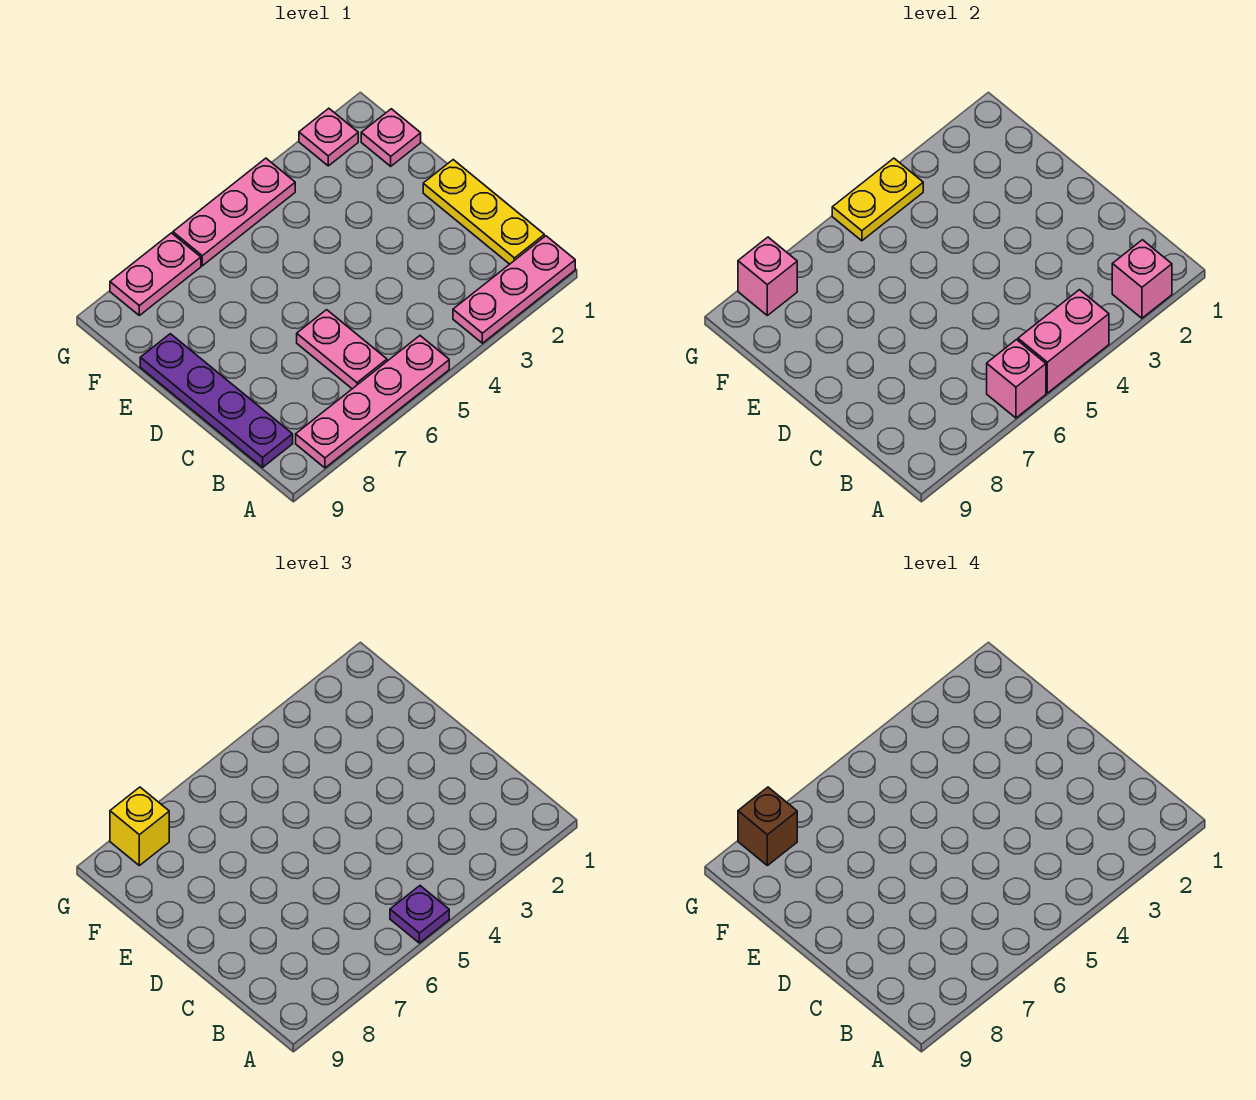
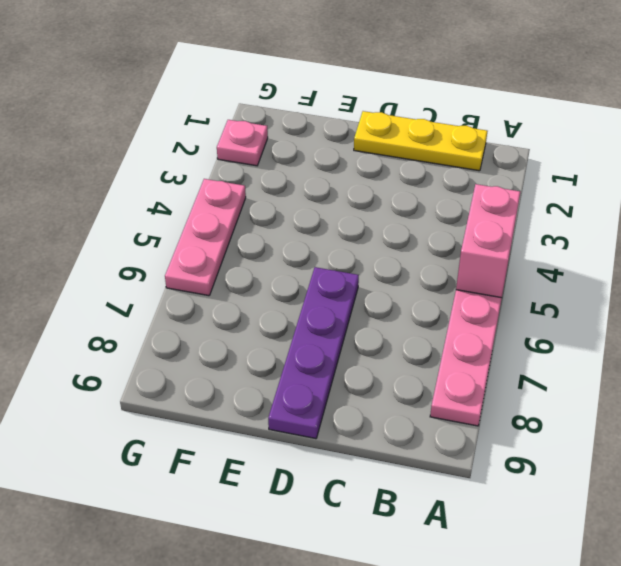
purple plate D6:D9 level 1 -> purple plate B9:E9 level 1
none -> pink plate A1:A3 level 1
none -> pink plate B6:C6 level 1
none -> pink plate F1 level 1

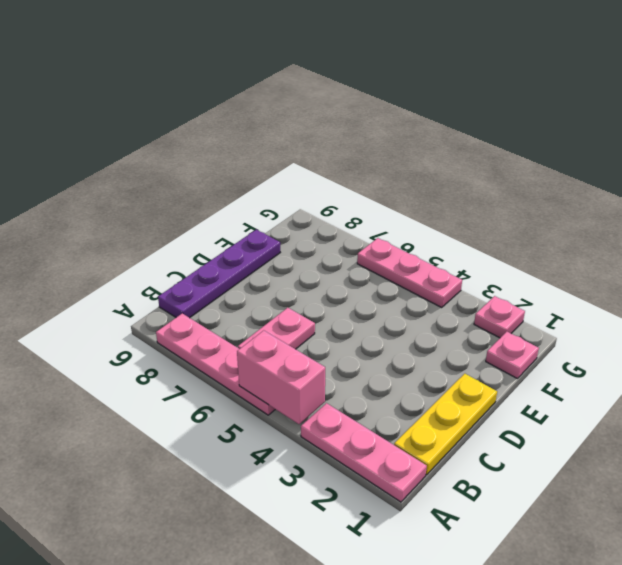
none -> pink plate G7:G8 level 1
none -> pink brick A2 level 2
none -> pink brick A6 level 2

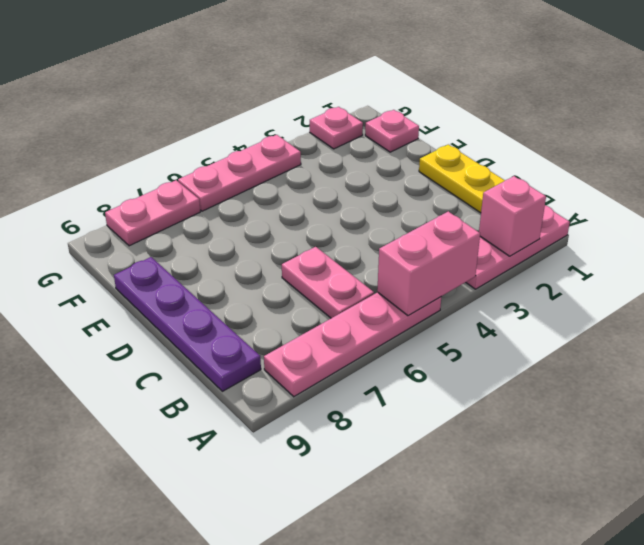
none -> pink brick A6 level 2
none -> yellow plate G4:G5 level 2
none -> pink brick G8 level 2

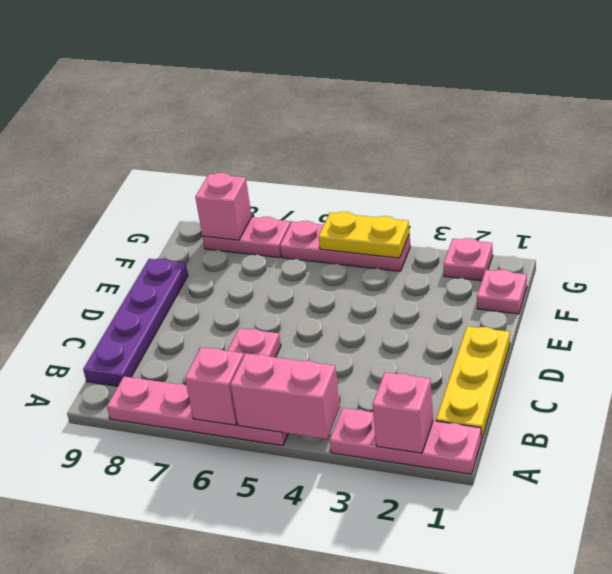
none -> purple plate A5 level 3
none -> yellow brick G8 level 3
none -> brown brick G8 level 4

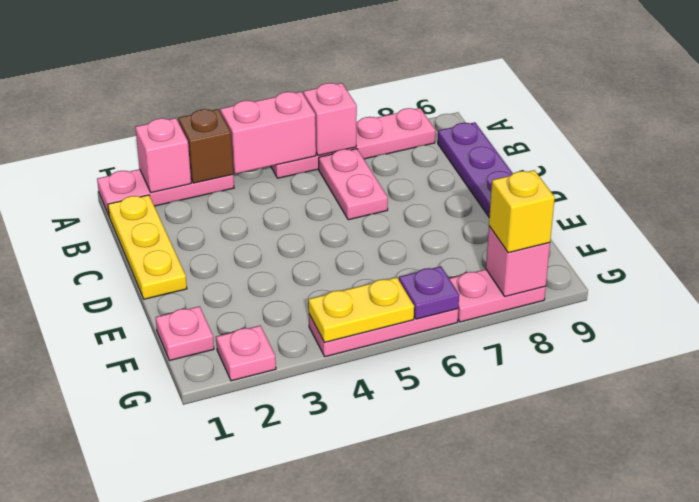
brown brick A3 level 2 -> brown brick G8 level 4
purple plate G6 level 2 -> purple plate A5 level 3

